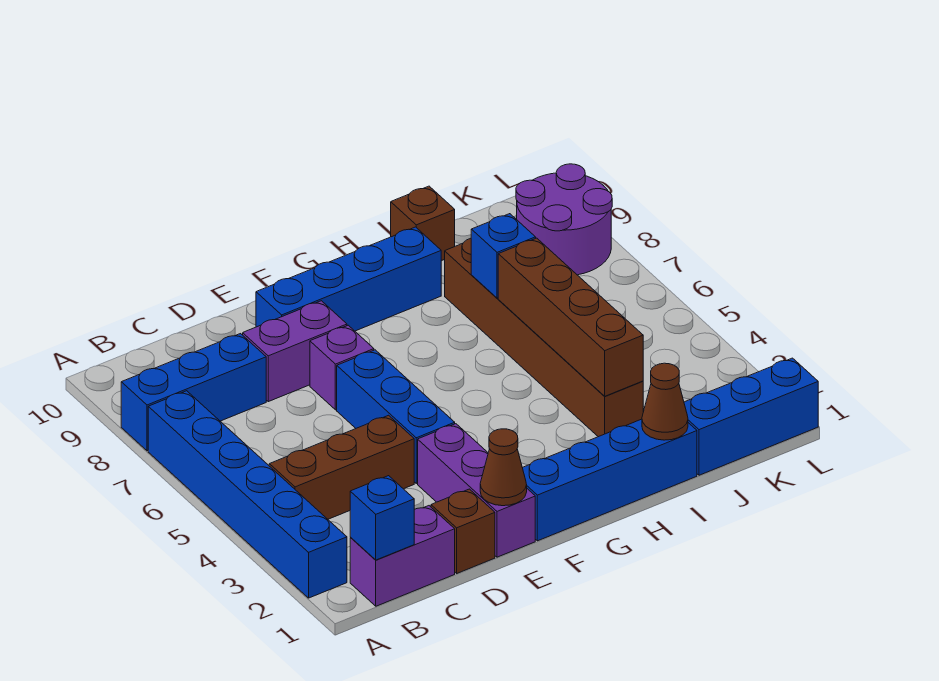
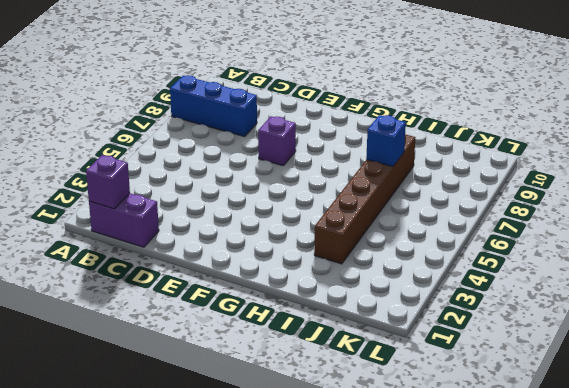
purple brick B1 level 2 -> blue brick B1 level 2
none -> blue brick A2:A7 level 1
none -> brown brick B4:D4 level 1
none -> brown brick D1 level 1

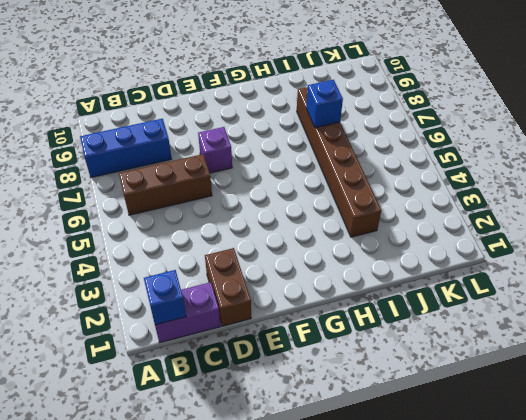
brown brick B6:D6 level 1 -> brown brick B4:D4 level 1
brown brick D1:D2 level 1 -> brown brick D1 level 1
none -> blue brick A2:A7 level 1
none -> purple brick D8:E8 level 1
none -> purple brick E1:E3 level 1

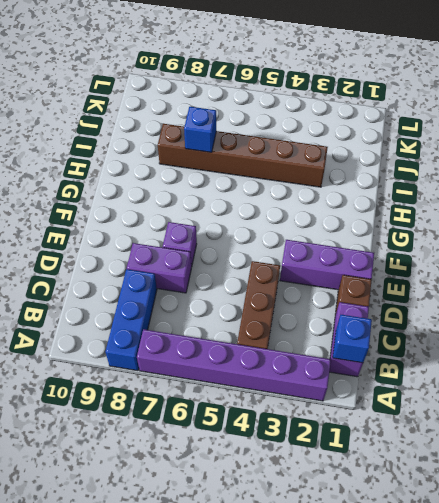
purple brick A2:A7 level 1 -> blue brick A2:A7 level 1
purple brick D7:D8 level 1 -> purple brick D8:E8 level 1
none -> blue brick E4:E6 level 1
none -> blue brick E9:H9 level 1
none -> blue brick F1:I1 level 1

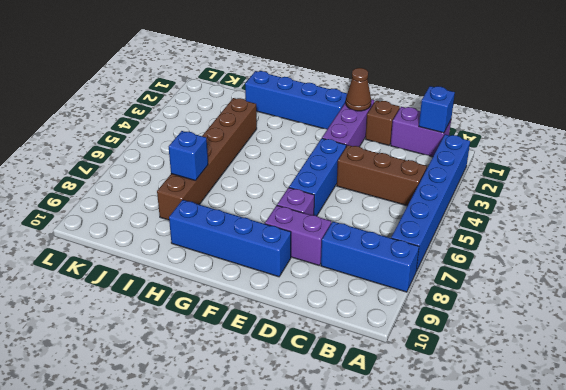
none -> brown brick I10 level 1
none -> blue brick J1:L1 level 1
none -> purple round brick K8:L9 level 1

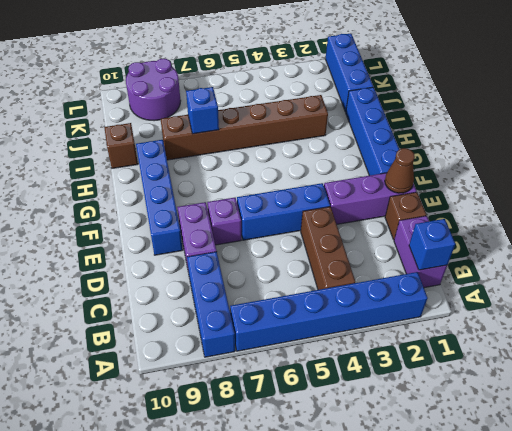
none -> brown cone I1 level 2
none -> brown brick I3:I6 level 2

